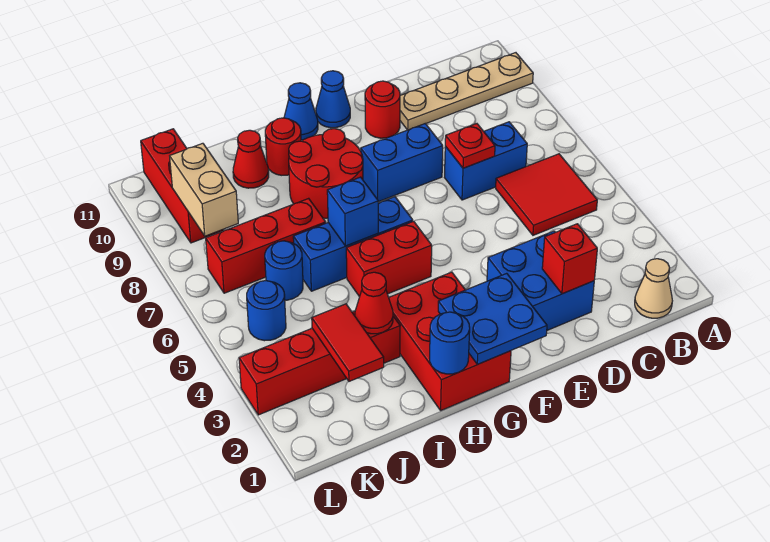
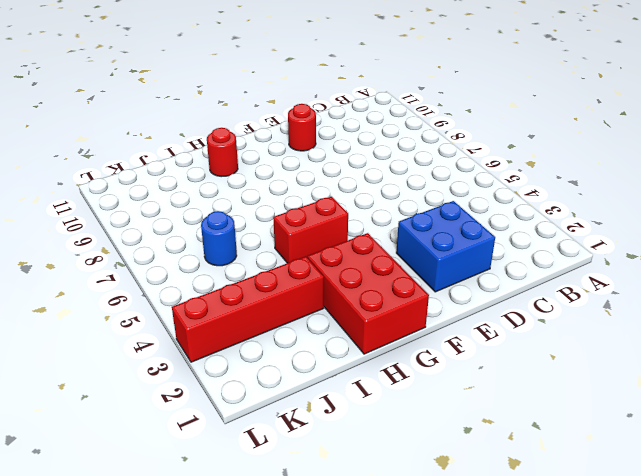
none -> tan plate A10:D10 level 1
none -> tan cone B1 level 1
none -> red tile B5:C6 level 1

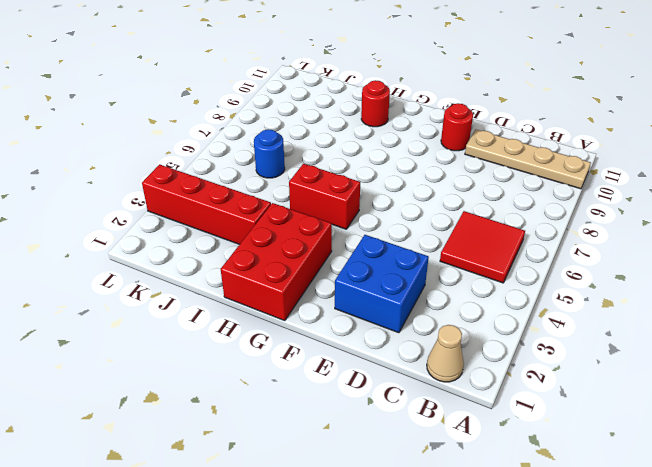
none -> blue brick C7:D7 level 1
none -> blue brick E8:F8 level 1
none -> blue cone F11 level 1

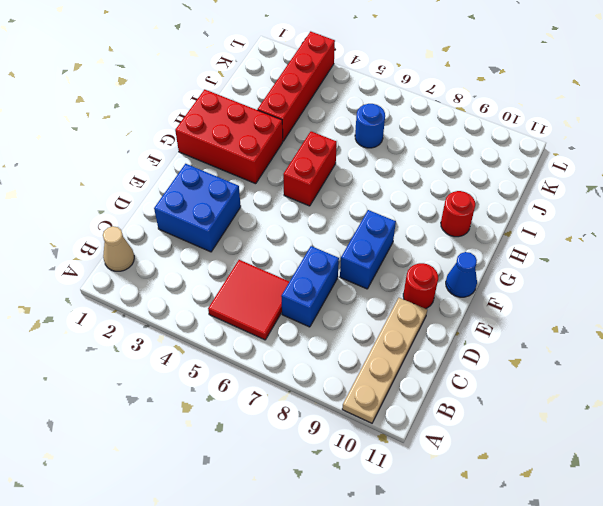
none -> blue brick G6:I6 level 1
none -> red round brick G8:H9 level 1
none -> blue cone G11 level 1

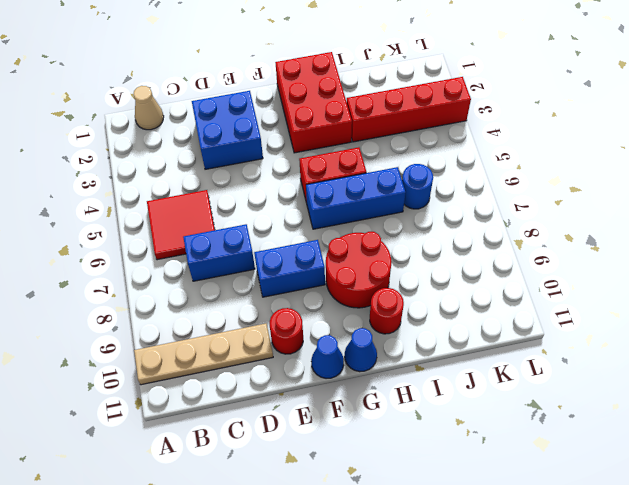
none -> red brick I7:K7 level 1
none -> red cone I10 level 1
none -> blue round brick K5 level 1

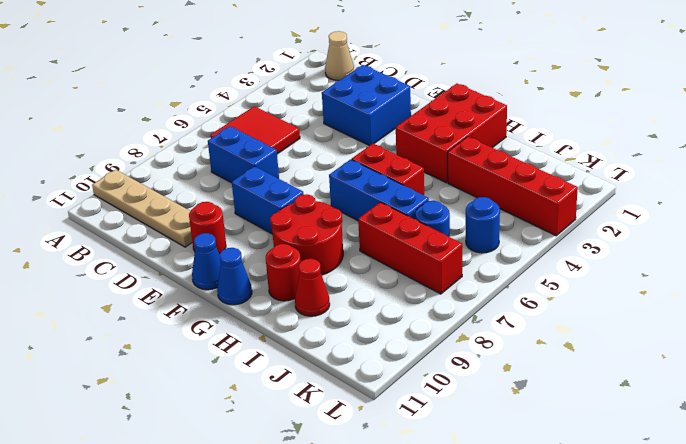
none -> red brick K9:K11 level 1
none -> red brick D2 level 2
none -> red plate D7 level 2

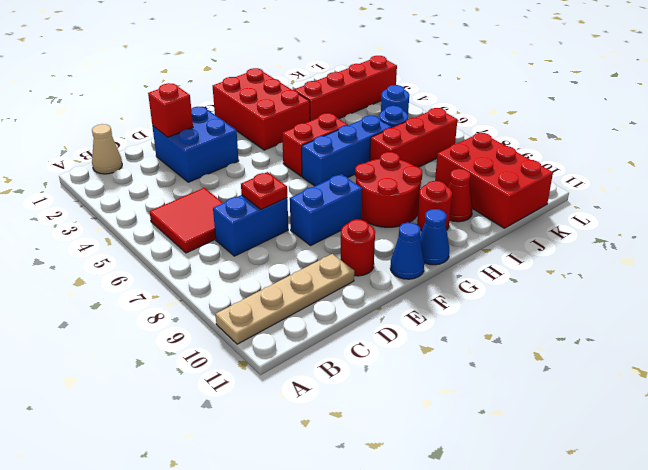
red brick J9:K11 level 1 -> red brick K9:K11 level 1
none -> blue plate F1:G2 level 2
none -> blue round brick H1 level 2
none -> blue brick H6 level 2

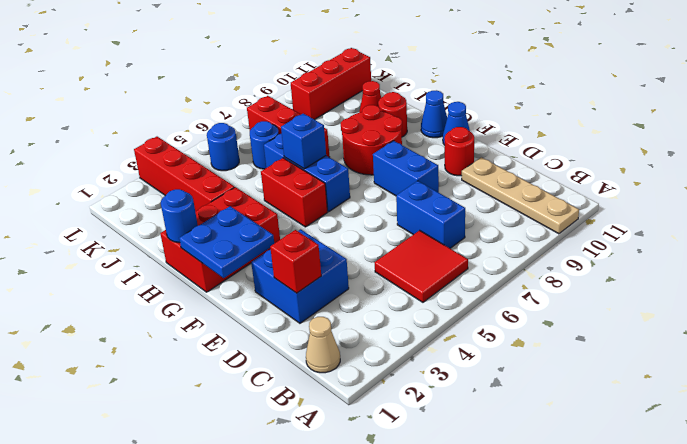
none -> red plate D7 level 2
none -> red cone I3 level 2
none -> red tile J2:J3 level 2

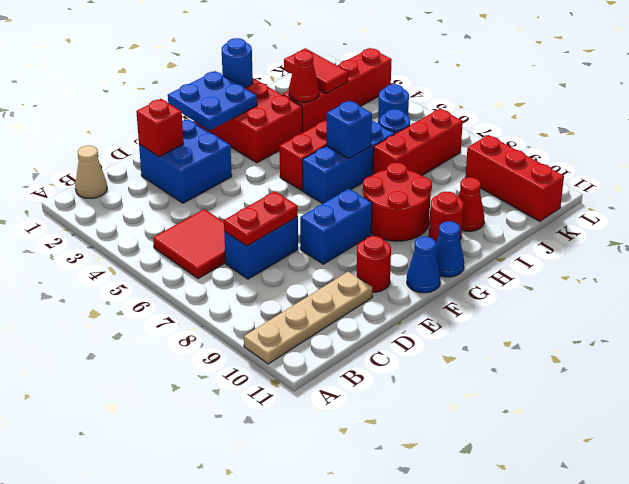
red plate C7:D7 level 2 -> red plate D7 level 2
none -> tan brick K8:K9 level 2

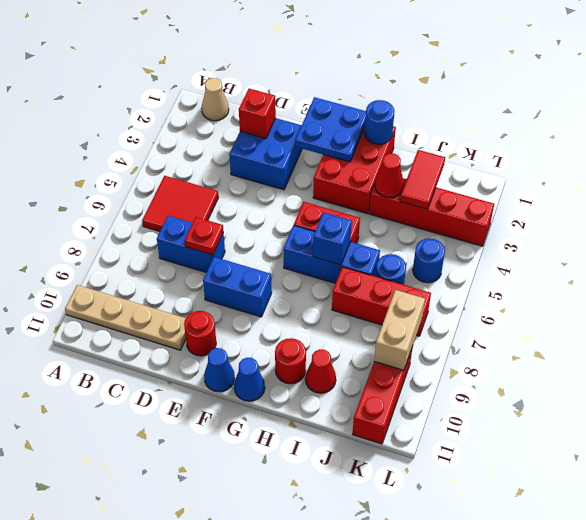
none -> red round brick G8:H9 level 1

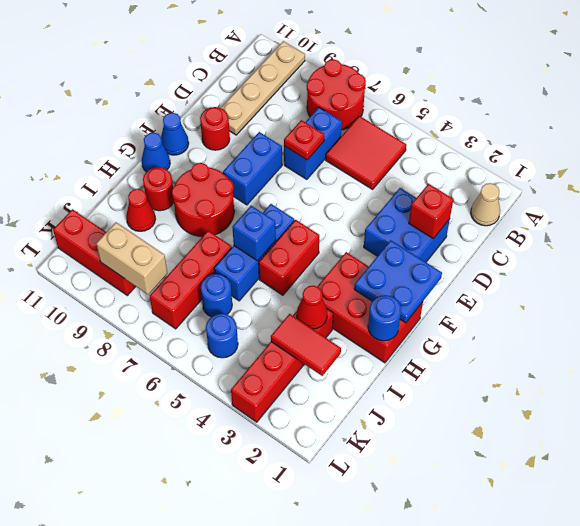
red round brick A7:B8 level 1 -> none

